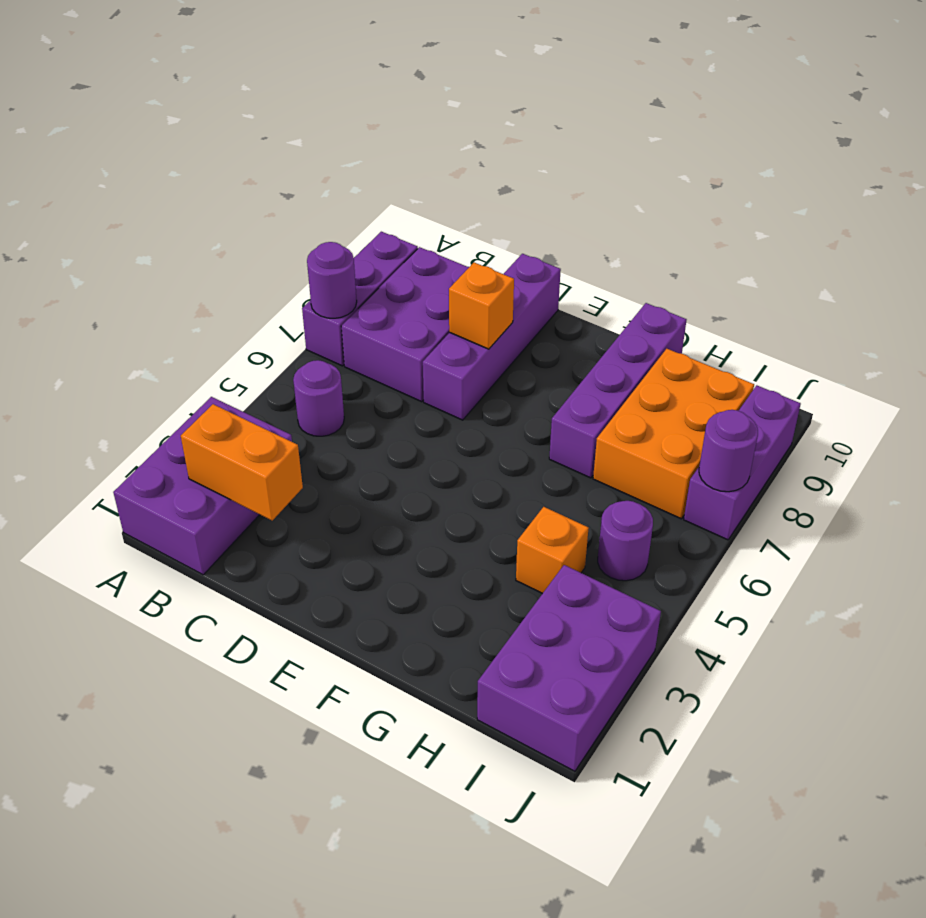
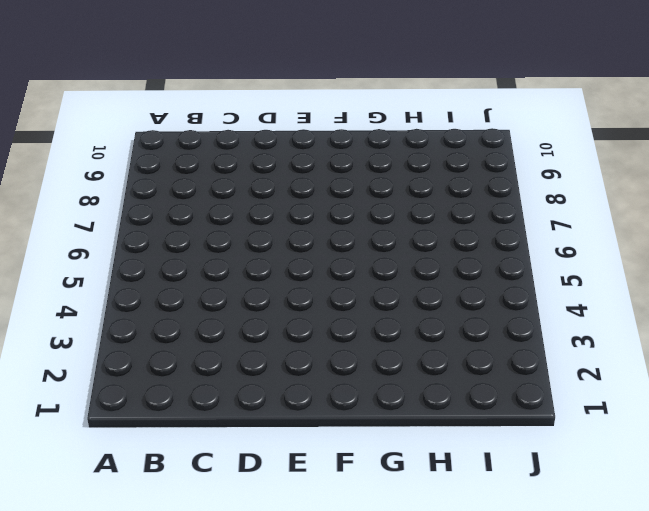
none -> purple brick A1:B3 level 1
none -> purple brick A7:A9 level 1
none -> purple round brick B5 level 1

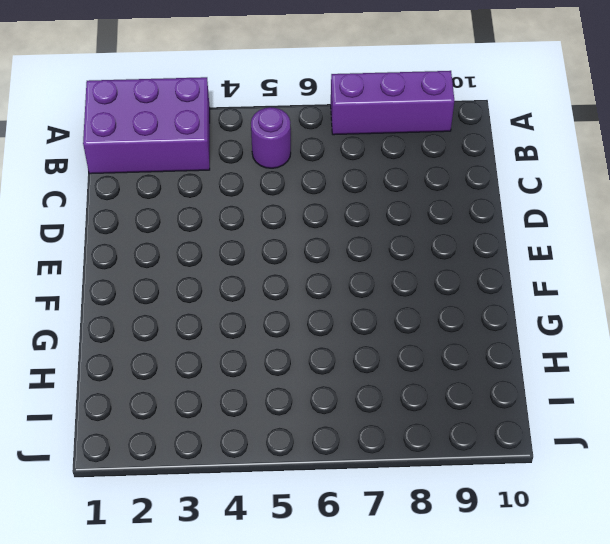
none -> purple brick B7:C9 level 1
none -> purple brick D7:D10 level 1
none -> purple brick G7:G10 level 1

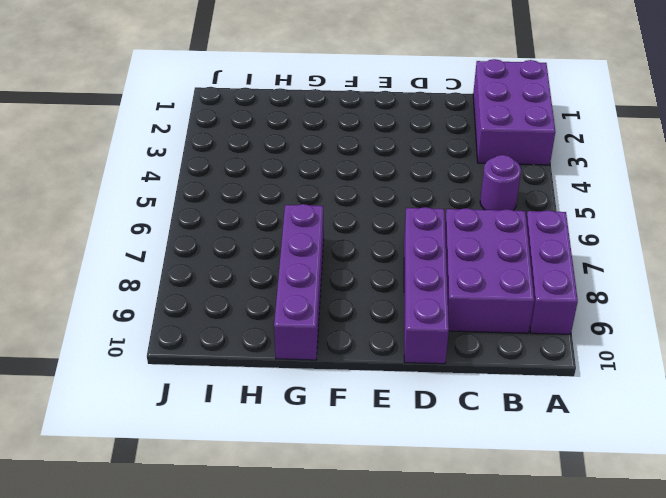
none -> orange brick H4 level 1
none -> orange brick H7:I9 level 1
none -> purple brick I1:J3 level 1

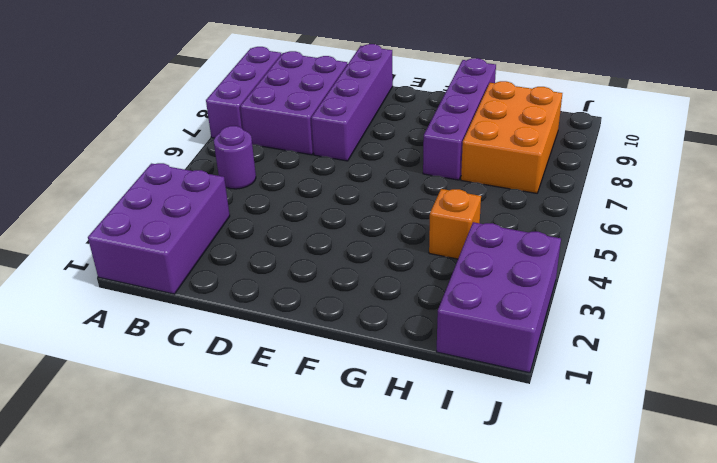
none -> purple round brick I5 level 1
none -> purple brick J7:J9 level 1
none -> purple round brick A7 level 2

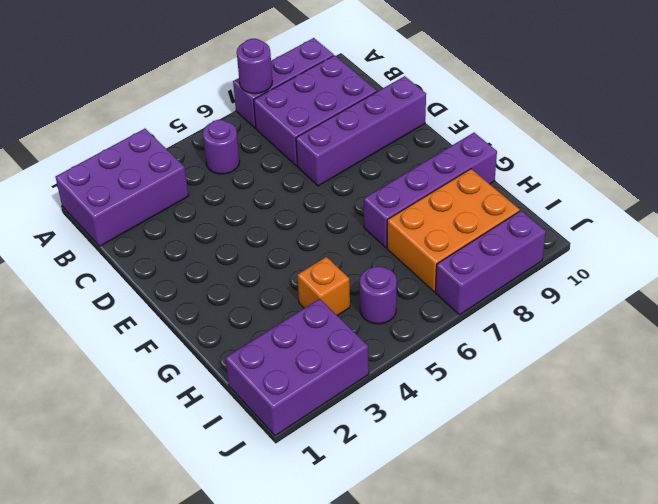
none -> orange brick B2:C2 level 2
none -> orange brick D8 level 2
none -> purple round brick J7 level 2

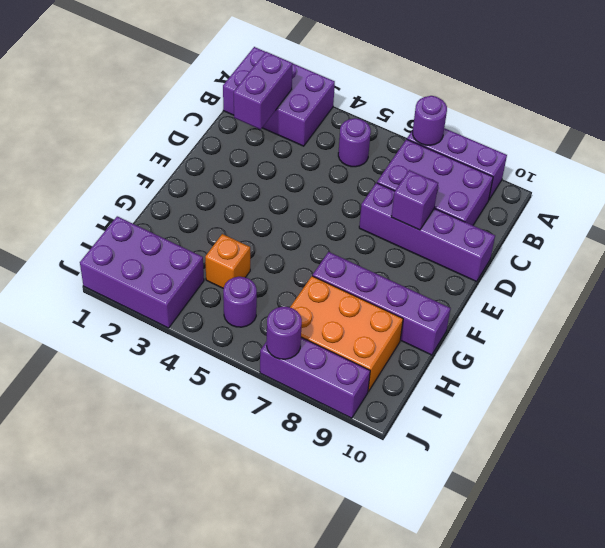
purple brick B2:C2 level 2 -> orange brick B2:C2 level 2
purple brick D8 level 2 -> orange brick D8 level 2

